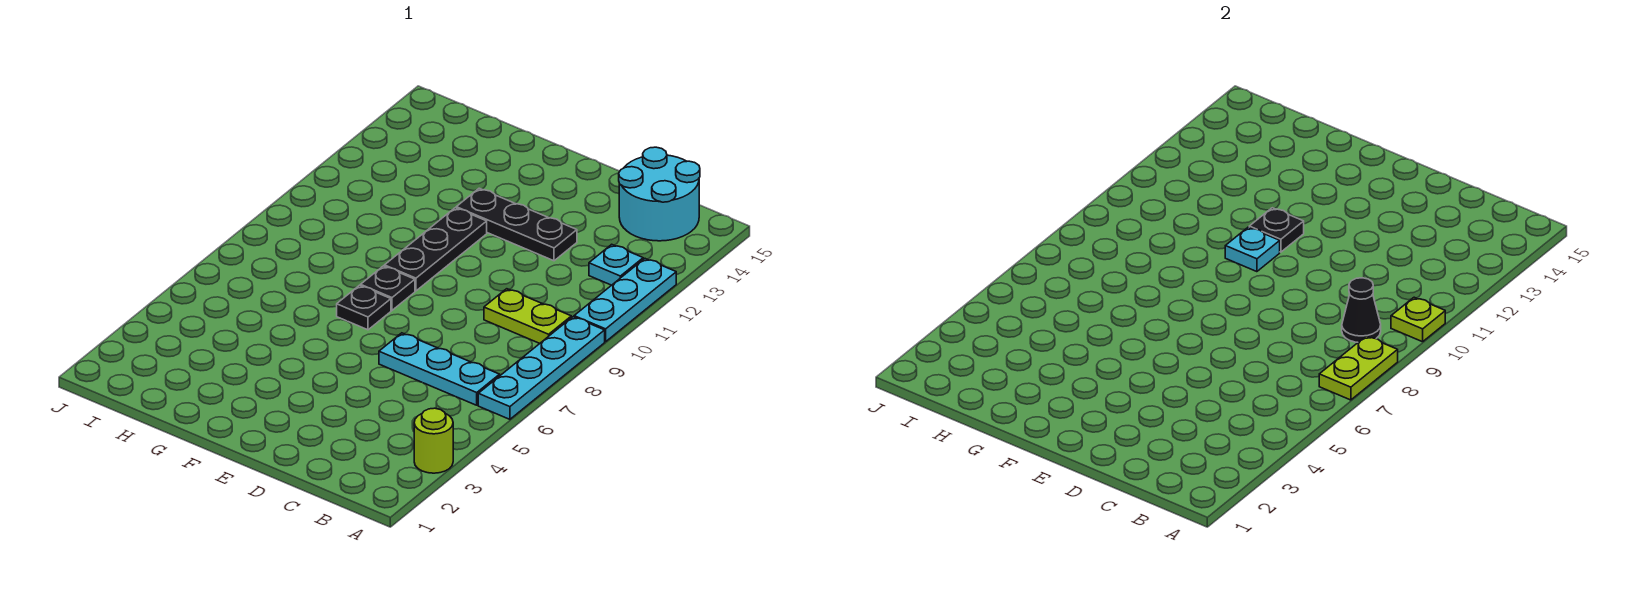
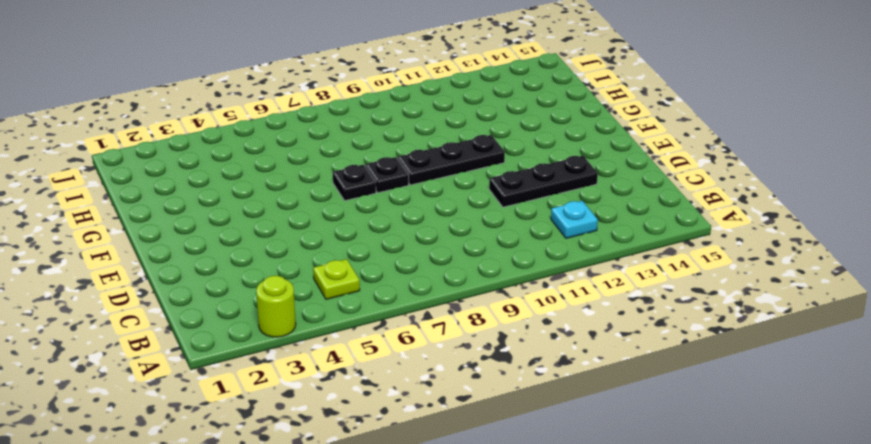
lime plate B5 level 1 -> lime plate A10 level 2
black plate D11:D13 level 1 -> black plate D12:F12 level 1
none -> cyan plate A6:A9 level 1
none -> cyan plate A10:A12 level 1
none -> cyan plate B6:D6 level 1

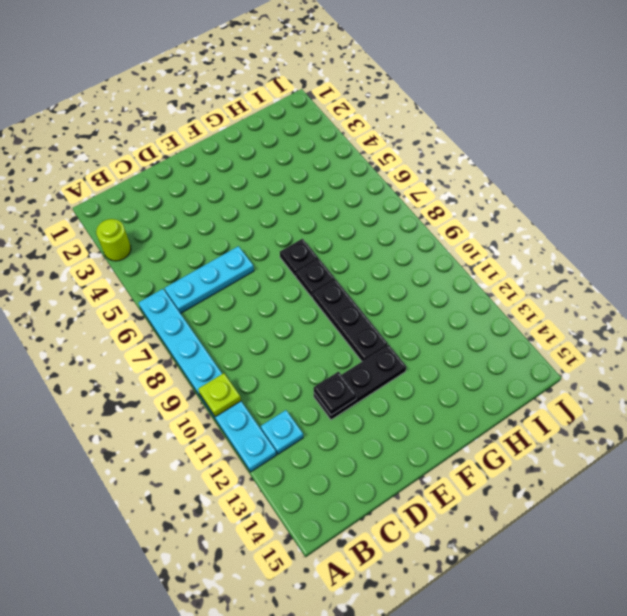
black plate D12 level 2 -> black plate F11 level 2
none -> lime plate B9:C9 level 1
none -> cyan round brick B14:C15 level 1
none -> lime plate A7:A8 level 2

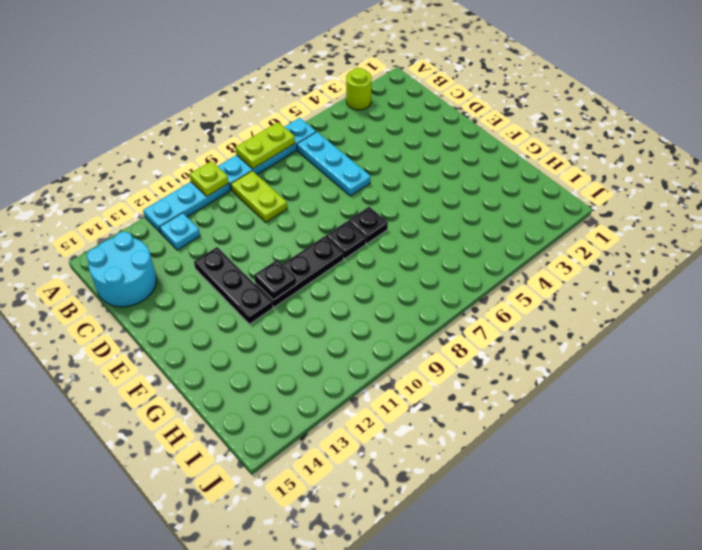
none -> black cone B9 level 2
none -> cyan plate F10 level 2

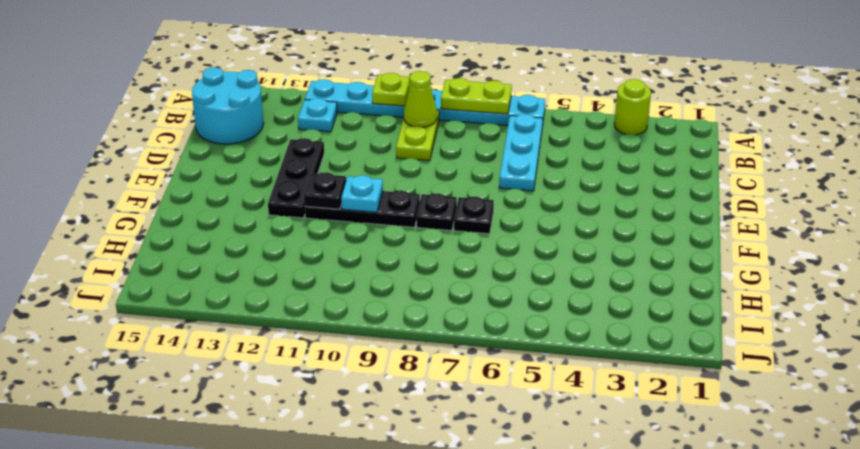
lime cone B9 level 2 -> black cone B9 level 2

